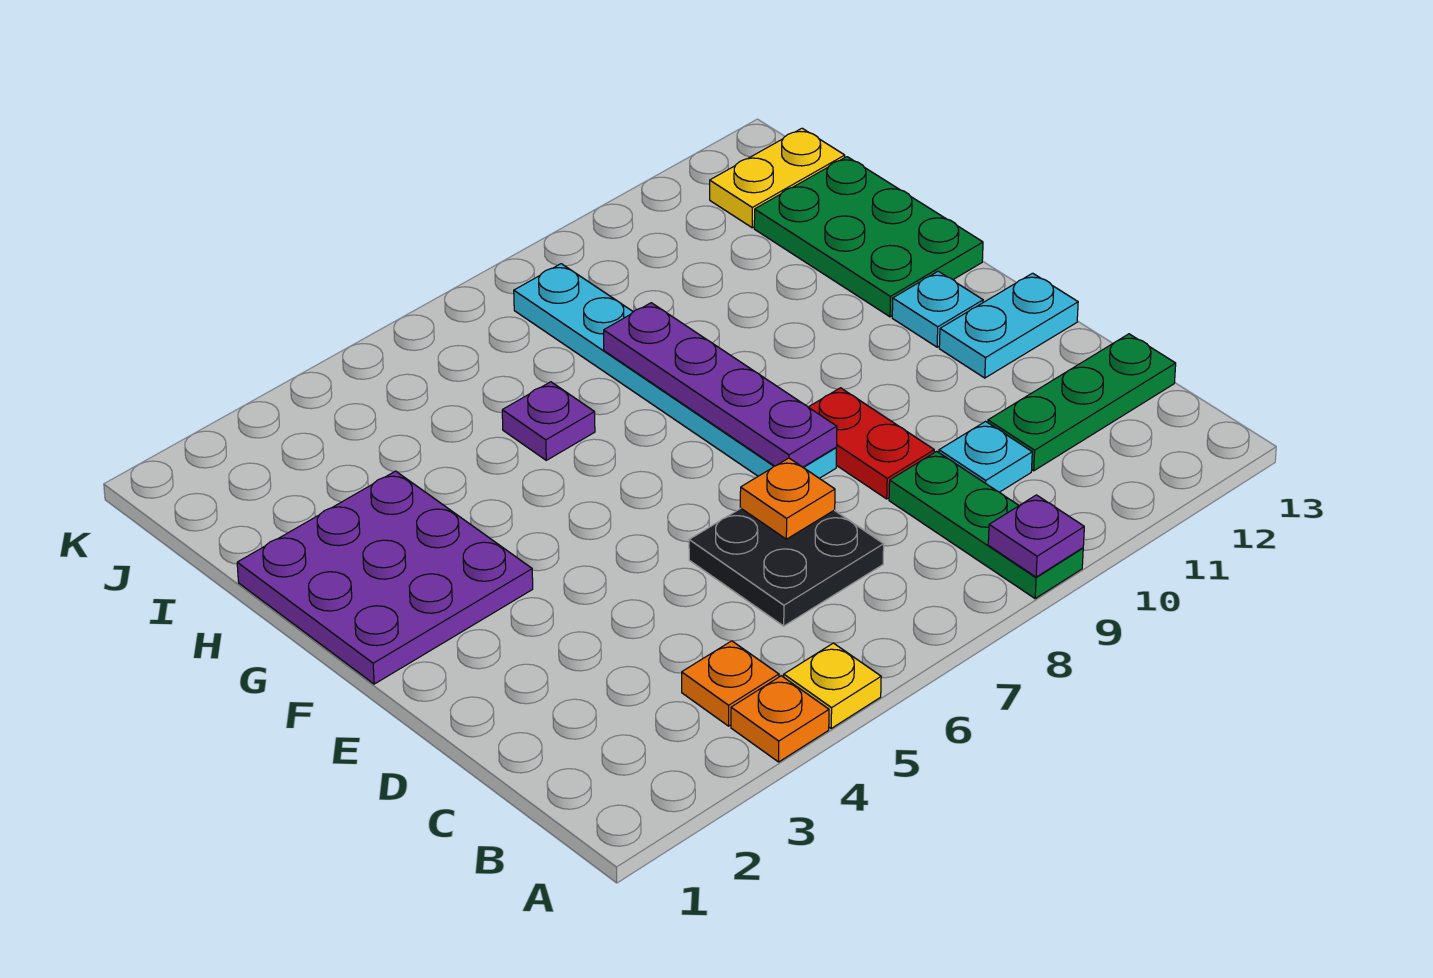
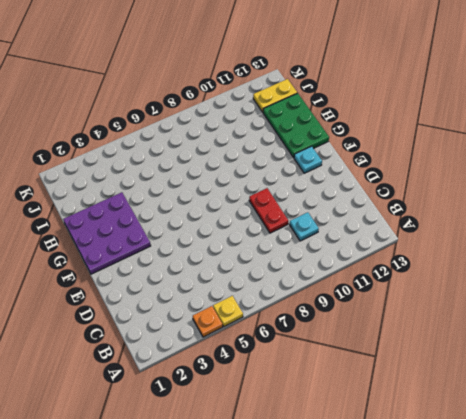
none -> green plate A9:C9 level 1
none -> orange plate B4 level 1
none -> black plate C6:D7 level 1

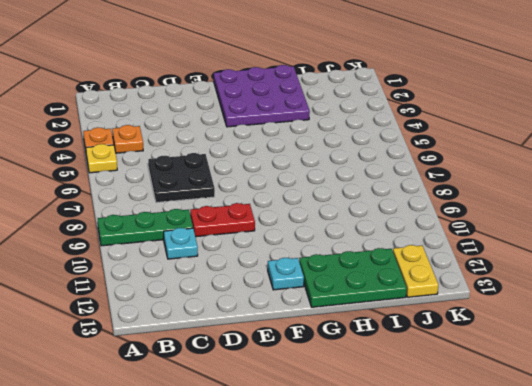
none -> green plate C11:C13 level 1
none -> cyan plate E8:J8 level 1
none -> cyan plate E12:E13 level 1

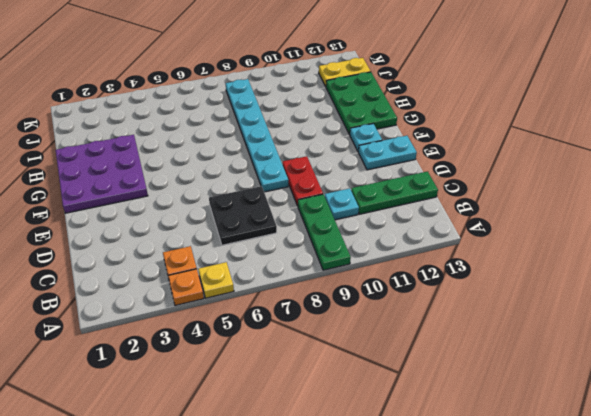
none -> purple plate H6 level 1
none -> purple plate A9 level 2
none -> orange plate D7 level 2

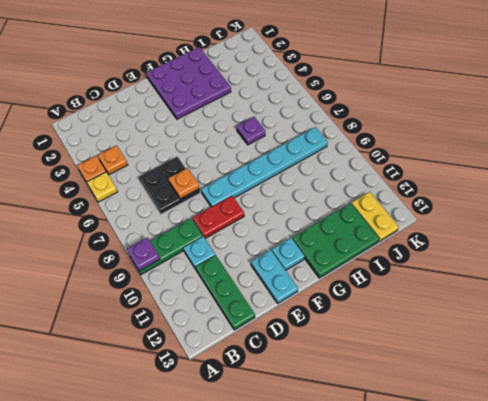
none -> purple plate E8:H8 level 2

